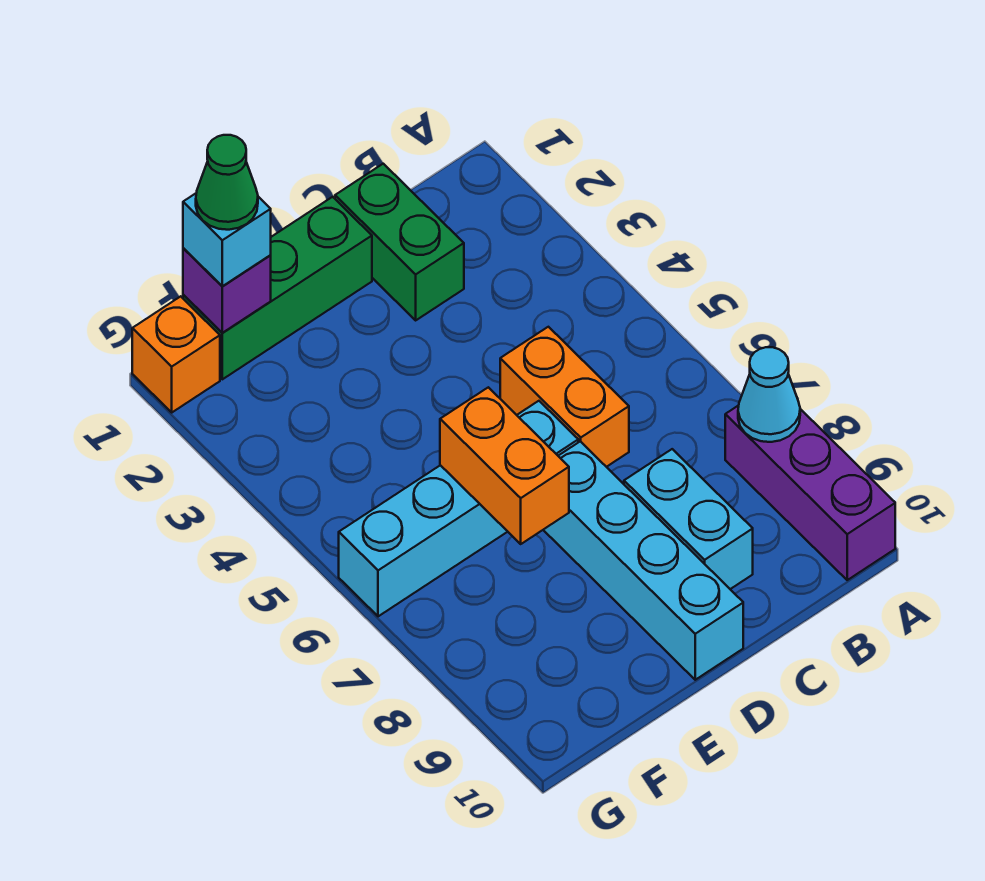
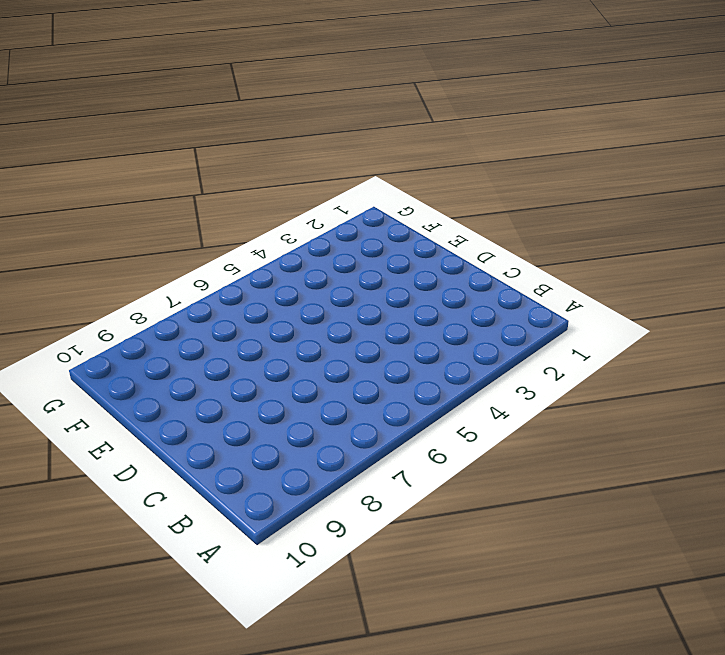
none -> purple brick A8:A10 level 1
none -> green brick C1:C2 level 1
none -> orange brick C5:C6 level 1

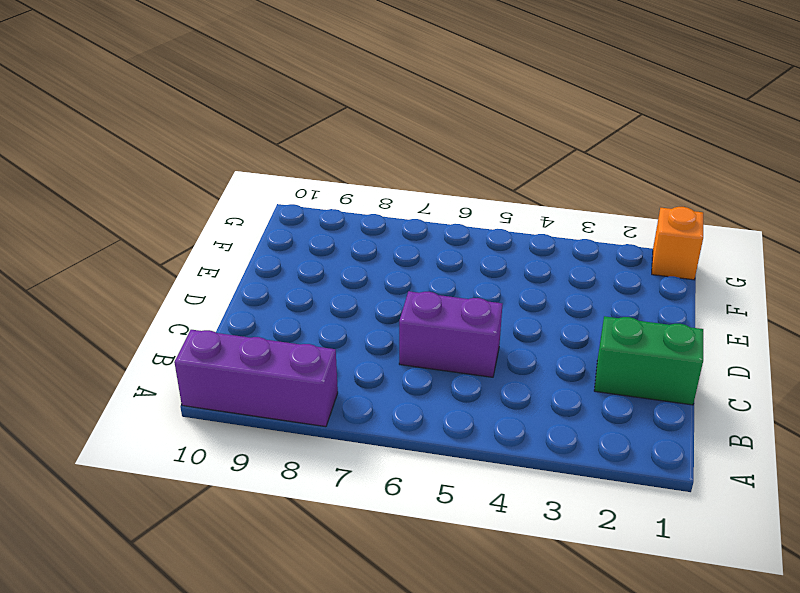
purple brick C5:C6 level 1 -> orange brick C5:C6 level 1
none -> cyan brick C8:C9 level 1
none -> green brick D1:F1 level 1
none -> cyan brick D6:G6 level 1

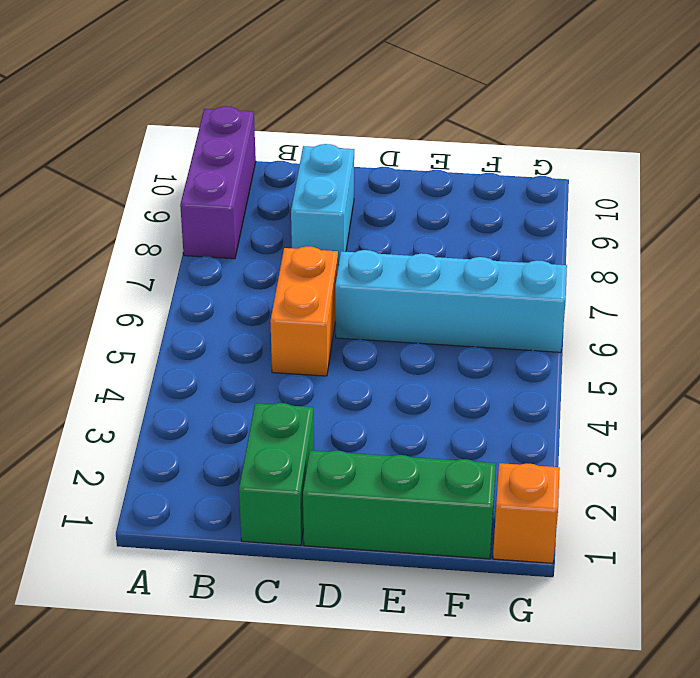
none -> cyan brick D7:D10 level 1
none -> cyan cone A8 level 2
none -> orange brick E6:E7 level 2

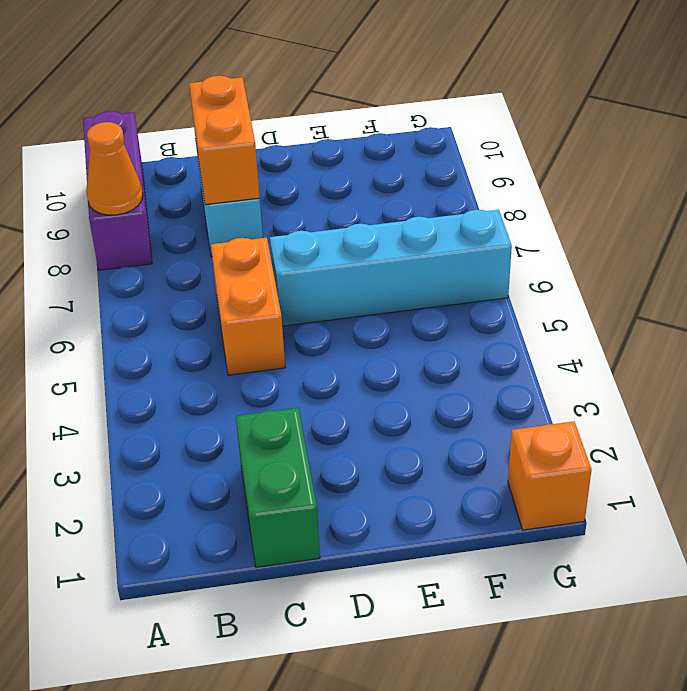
orange cone A8 level 2 -> cyan cone A8 level 2
orange brick C8:C9 level 2 -> orange brick E6:E7 level 2
none -> green brick D1:F1 level 1
none -> cyan brick D7:D10 level 1
none -> purple brick F1 level 2

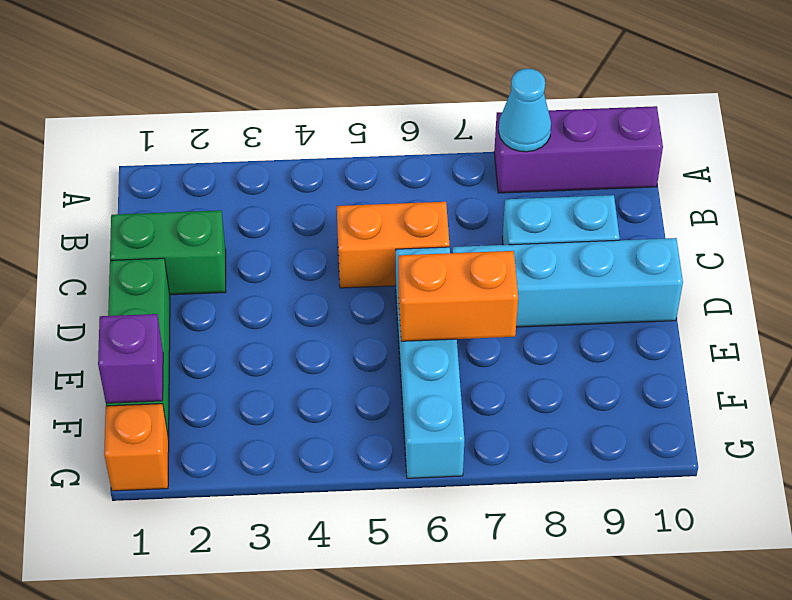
none -> cyan brick F1 level 3
none -> green cone F1 level 4

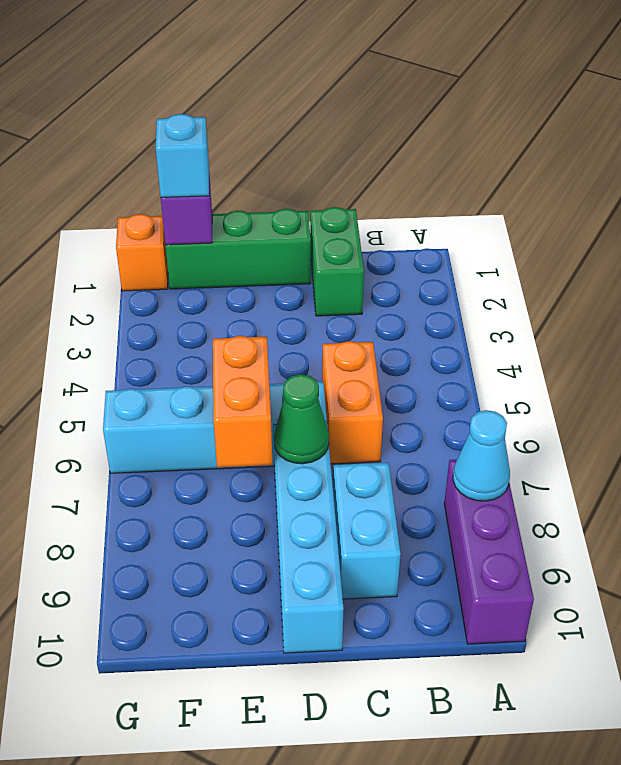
green cone D7 level 2 -> green cone F1 level 4

